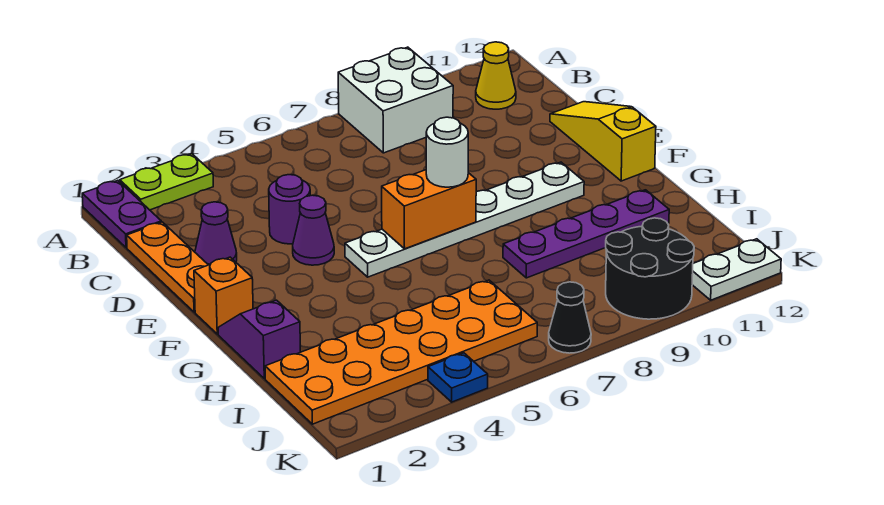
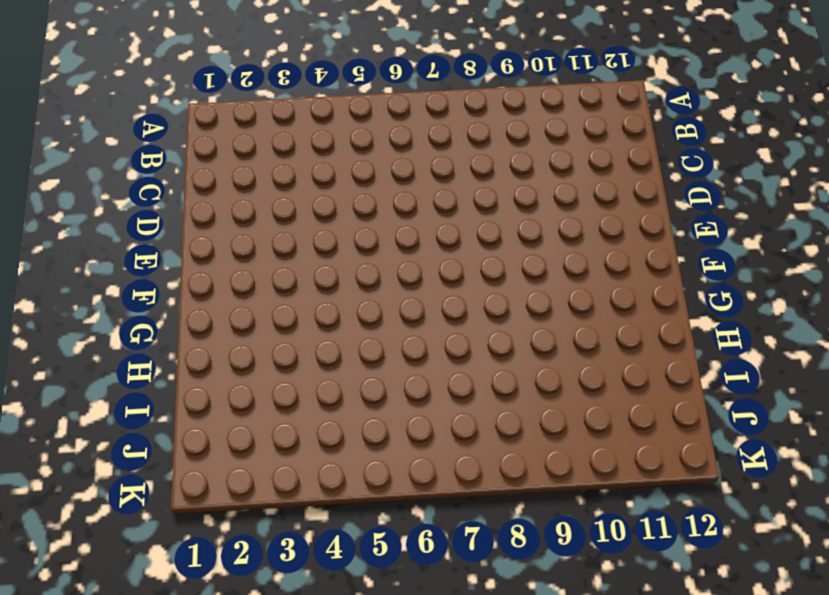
none -> purple plate A1:B1 level 1
none -> lime plate A2:A3 level 1
none -> white brick A8:B9 level 1

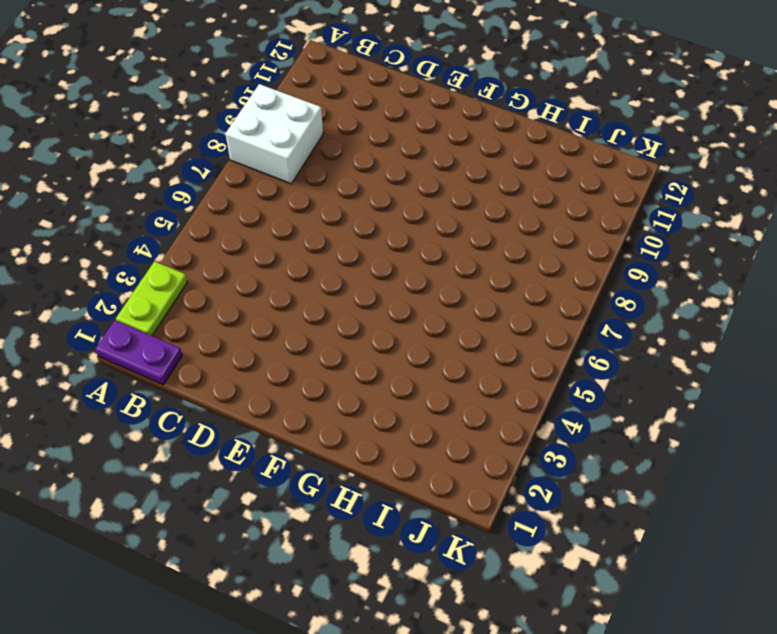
none -> yellow cone B11 level 1
none -> orange plate C1:E1 level 1
none -> purple cone D2 level 1

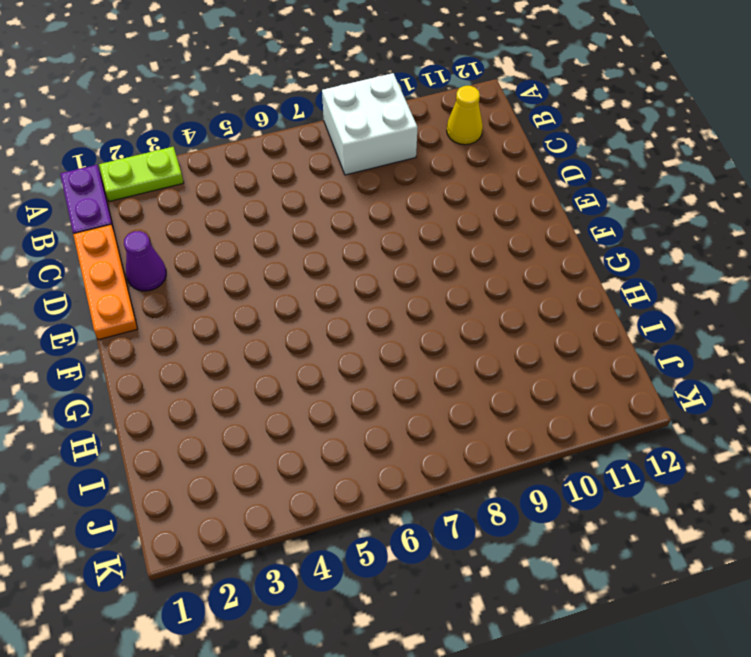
none -> purple round brick D4 level 1
none -> yellow slope D12:F12 level 1 top F
none -> purple cone E4 level 1

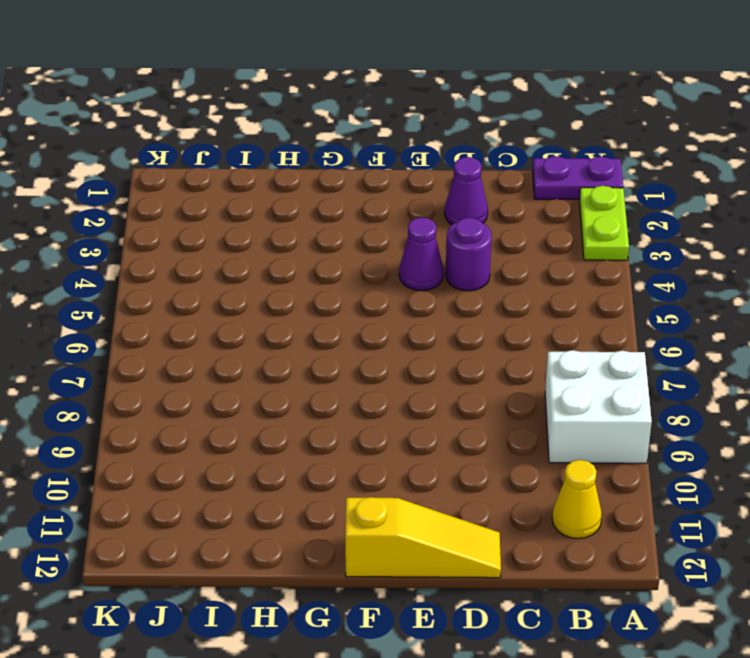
none -> orange plate C1:E1 level 1
none -> orange brick F1 level 1
none -> white plate F5:F10 level 1

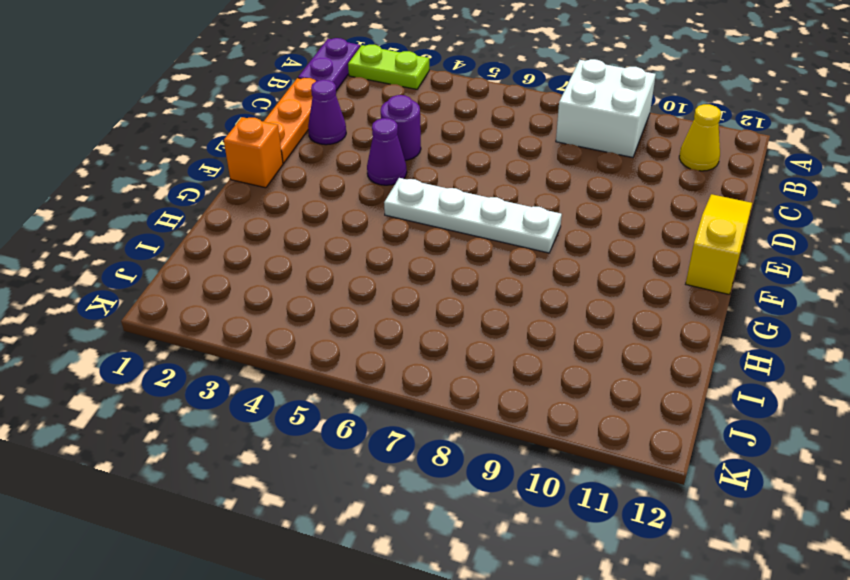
white plate F5:F8 level 1 -> white plate F5:F10 level 1
none -> purple slope G1:H1 level 1 top H
none -> purple plate H8:H11 level 1
none -> orange plate I1:J6 level 1

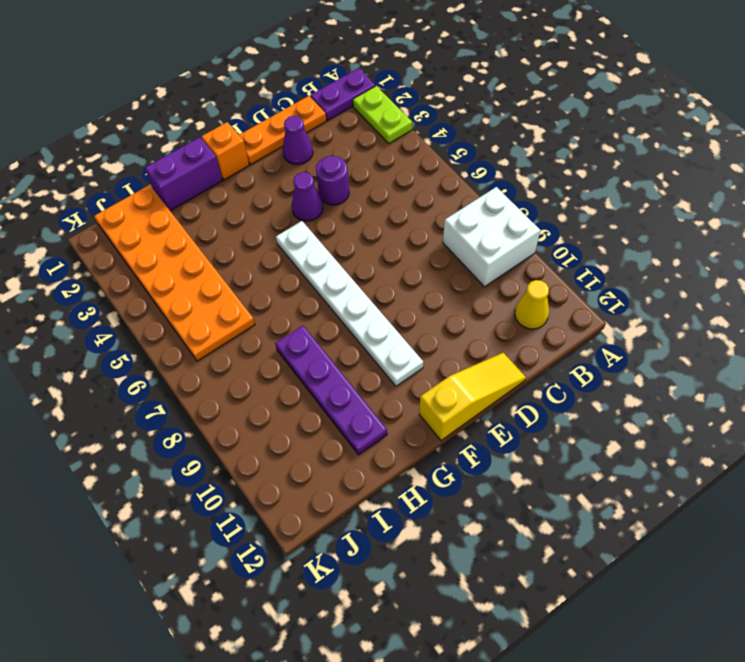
purple brick G1:H1 level 1 -> purple slope G1:H1 level 1 top H
none -> black round brick J9:K10 level 1
none -> blue plate K4 level 1
none -> black cone K7 level 1

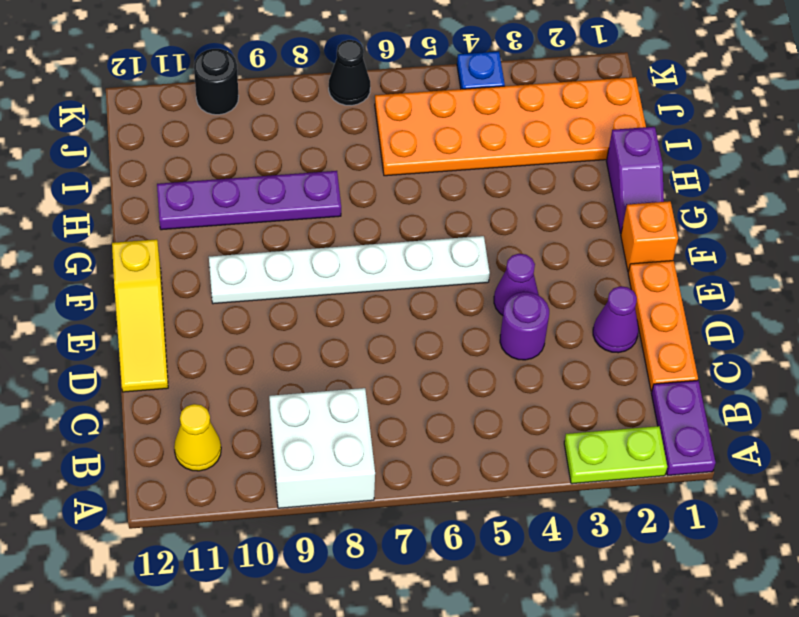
black round brick K10 level 1 -> black round brick J9:K10 level 1
none -> white plate K11:K12 level 1
none -> orange brick F6:F7 level 2
none -> white round brick F7 level 3

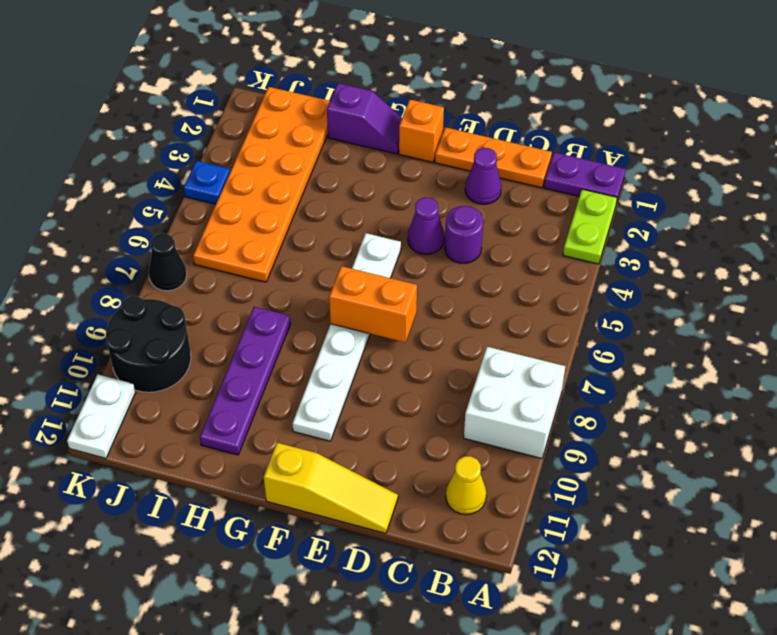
orange brick E7:F7 level 2 -> orange brick F6:F7 level 2
none -> white round brick F7 level 3

